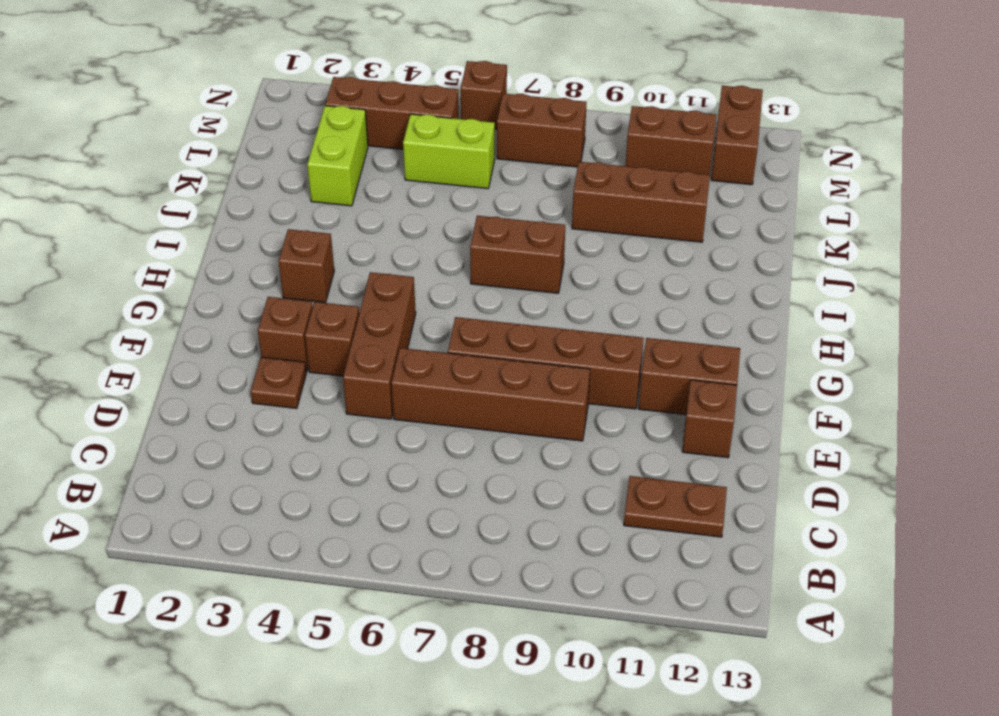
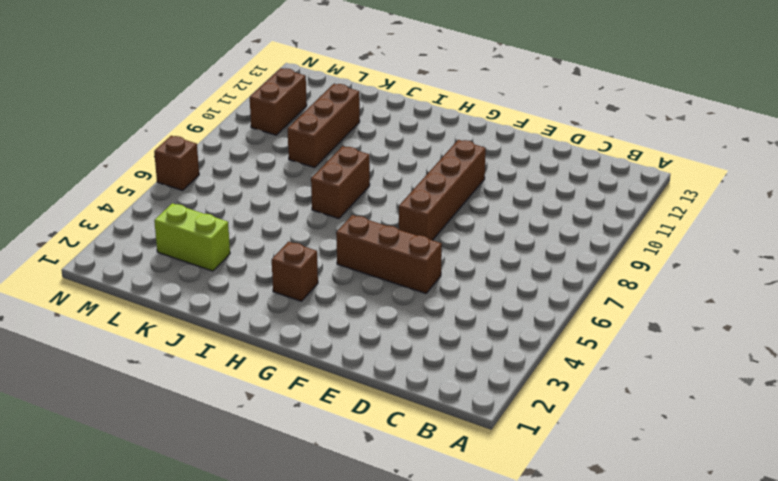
none -> brown plate C11:C12 level 1
none -> brown plate E3 level 1
none -> brown brick E6:E9 level 1

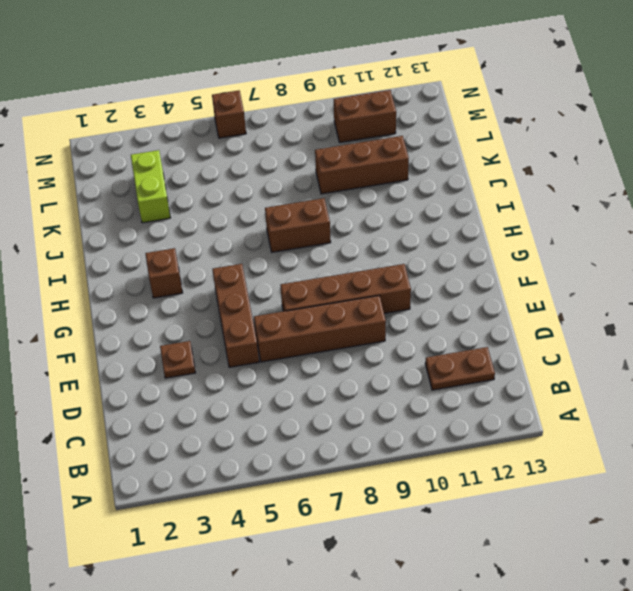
none -> brown brick E12 level 1
none -> brown brick F3 level 1
none -> brown brick F4 level 1

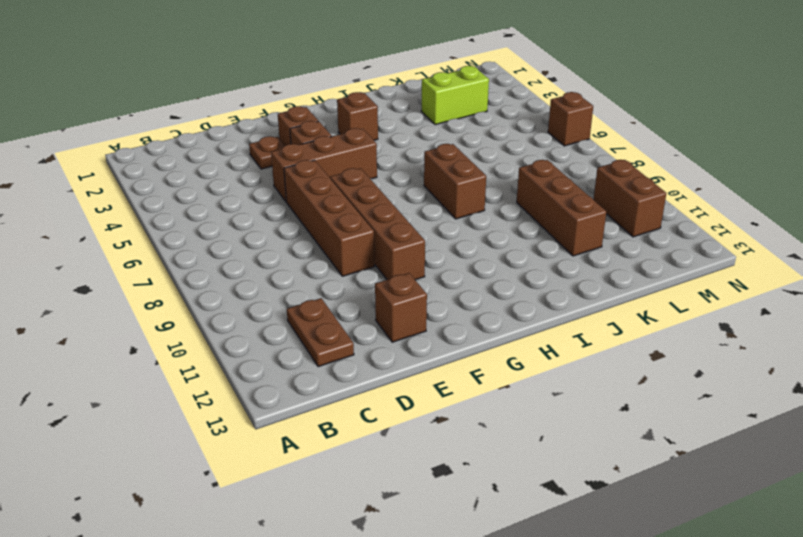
none -> brown brick F11:F12 level 1
none -> lime brick L5:L6 level 1
none -> brown brick M3:M5 level 1

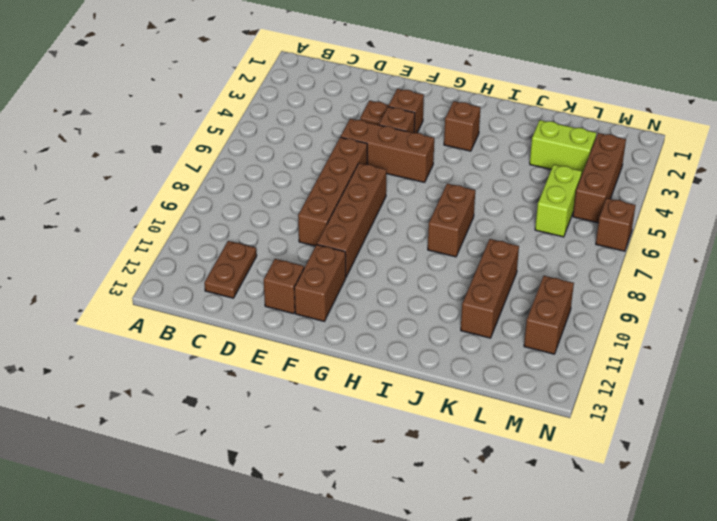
none -> brown brick M7:M8 level 1
none -> brown brick M12:N12 level 1

